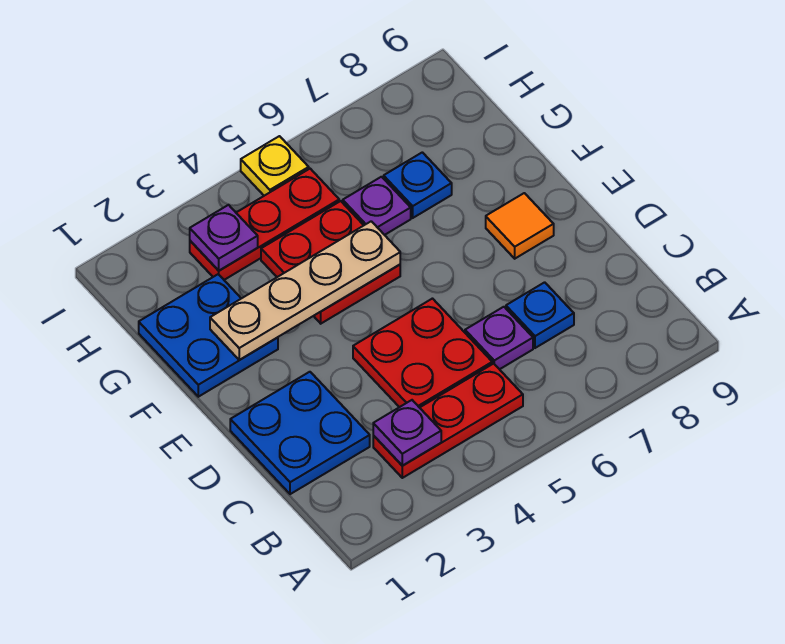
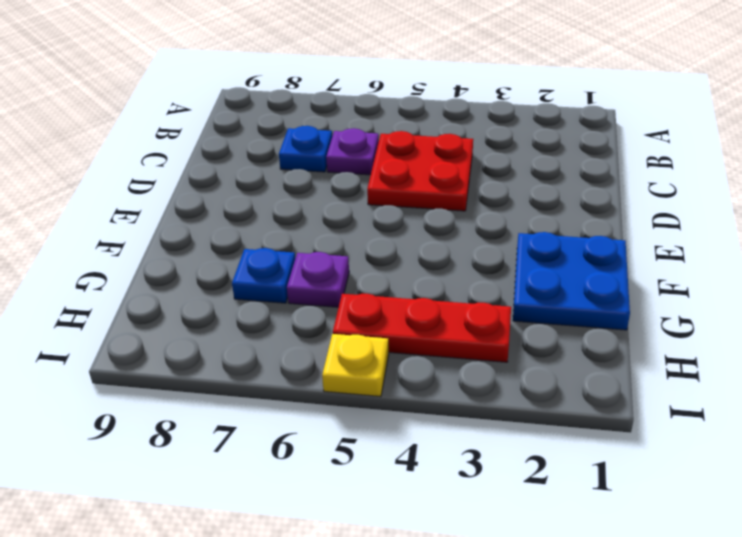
none -> red plate B3:B5 level 1
none -> blue plate C1:D2 level 1
none -> orange tile E8 level 1

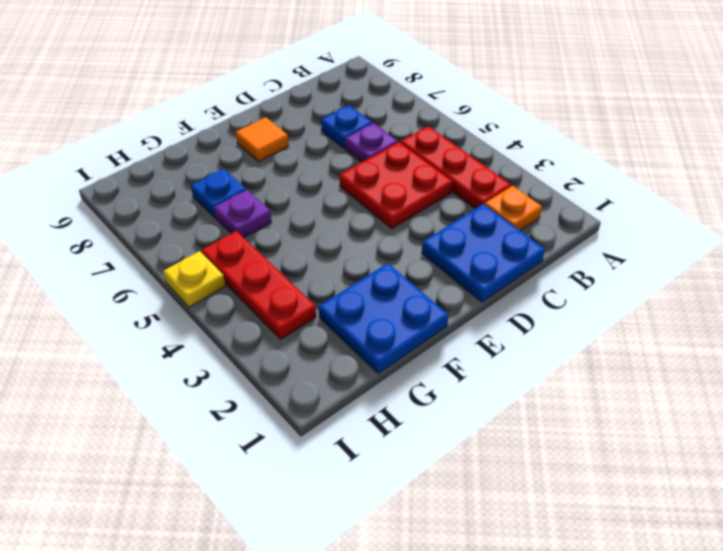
orange plate B2 level 1 -> none
none -> red plate F4:G5 level 1
none -> purple plate B3 level 2
none -> tan plate F2:F5 level 2

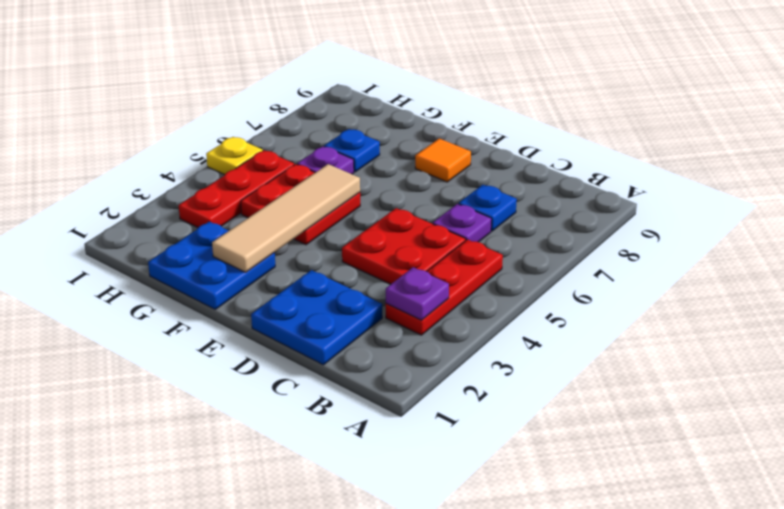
tan tile F2:F5 level 2 -> tan plate F2:F5 level 2
none -> purple plate H3 level 2

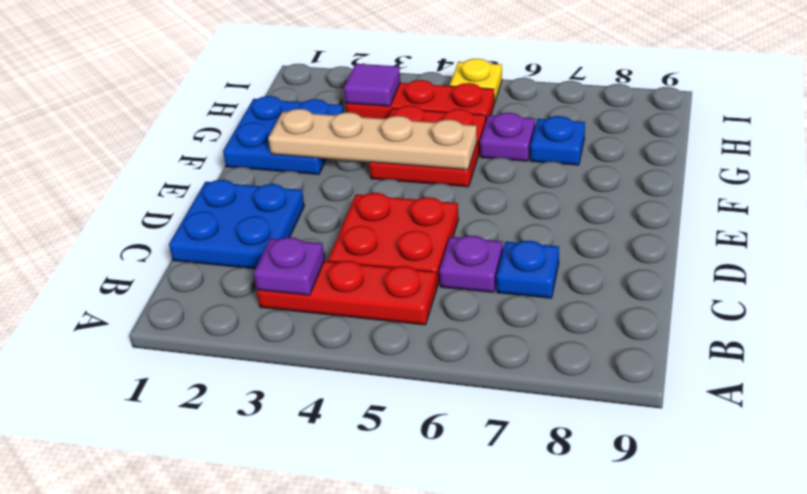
purple tile H3 level 2 -> purple plate H3 level 2
none -> orange tile E8 level 1

